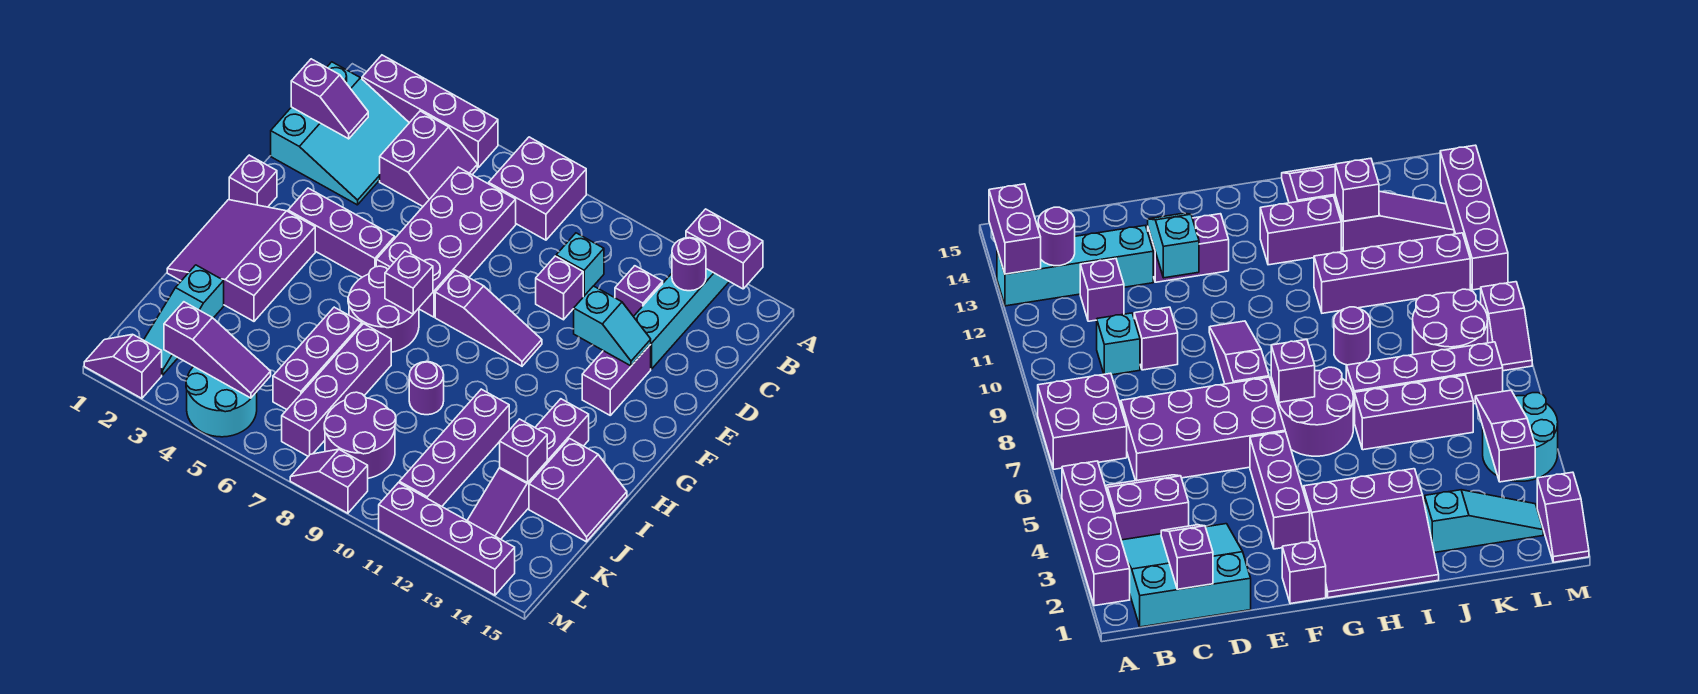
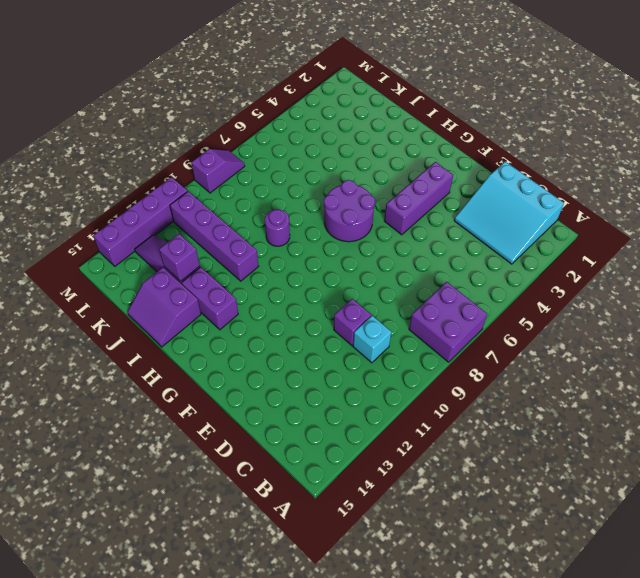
none -> purple brick A2:A5 level 1
none -> cyan brick A13:D13 level 1
none -> purple slope B4:C5 level 1 top 4
none -> purple brick C6:F7 level 1

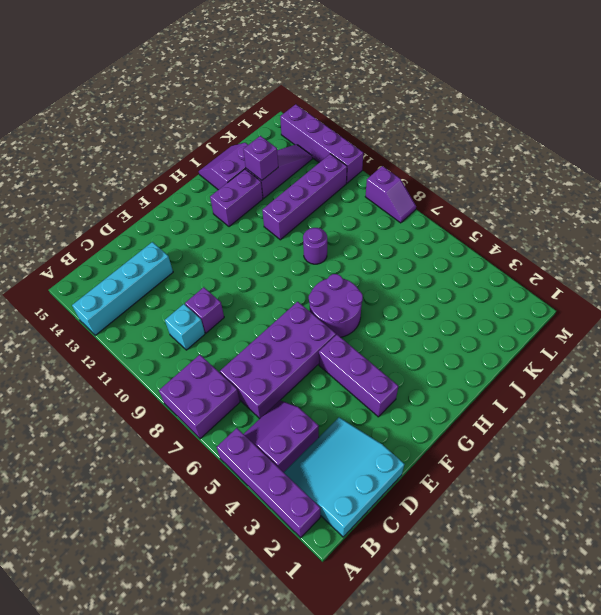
none -> purple brick C12 level 1
none -> purple brick E13:F13 level 1
none -> purple brick F1 level 1
none -> purple slope F8:F10 level 1 top 8

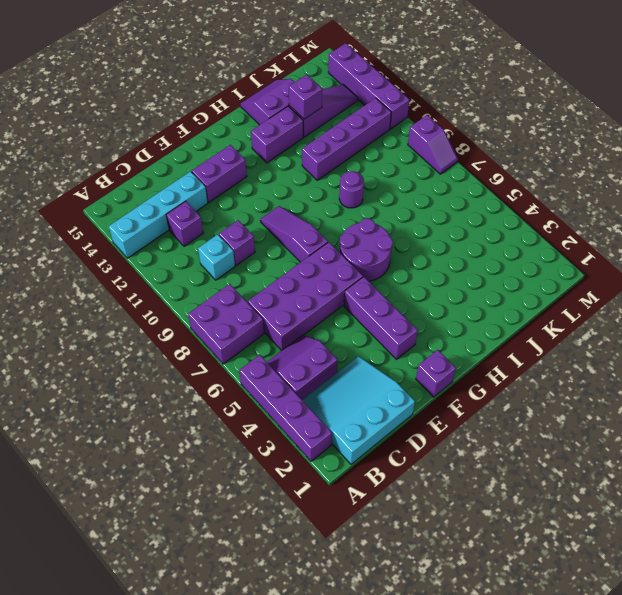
none -> purple slope G1:I3 level 1 top 3
none -> purple brick I6:K6 level 1
none -> purple brick I7:L7 level 1
none -> cyan slope J2:L2 level 1 top J

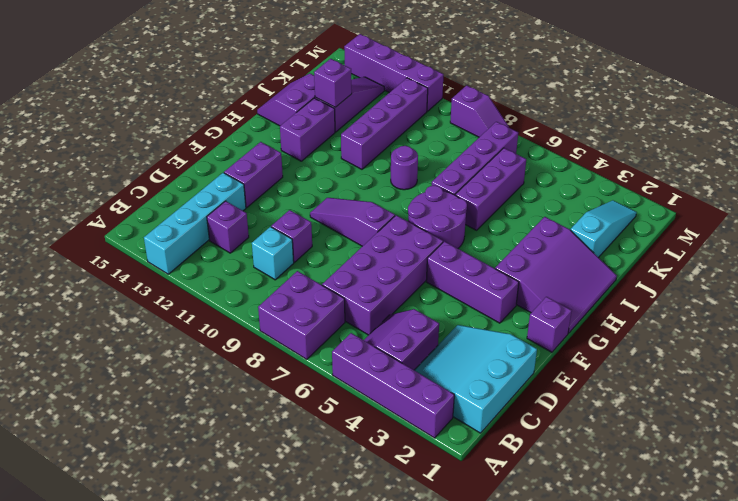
none -> purple round brick K8:L9 level 1
none -> cyan round brick L4:M5 level 1
none -> purple slope M1:M2 level 1 top 2
none -> purple brick A13:A14 level 2

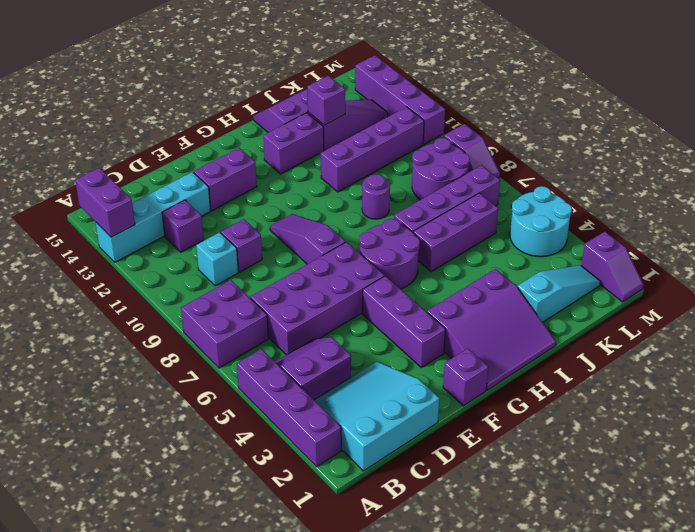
none -> purple round brick B13 level 2
none -> purple slope C1:C2 level 2 top 1
none -> cyan slope E12:E13 level 2 top 12
none -> purple brick G7 level 2

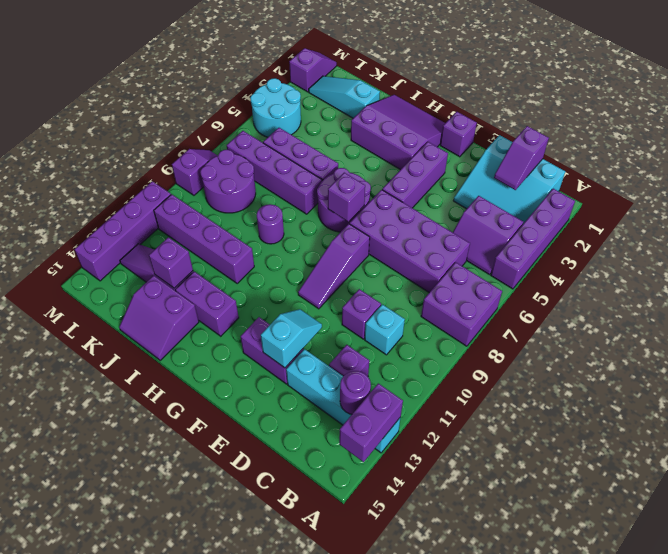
cyan slope E12:E13 level 2 top 13 -> cyan slope E12:E13 level 2 top 12
none -> purple slope L3:L5 level 2 top 3

